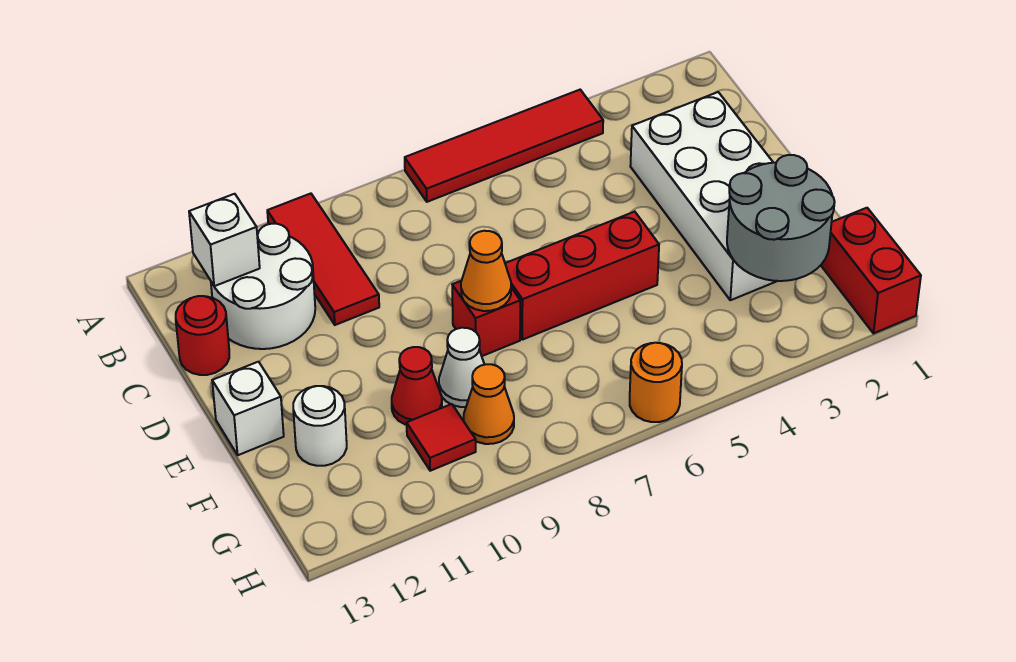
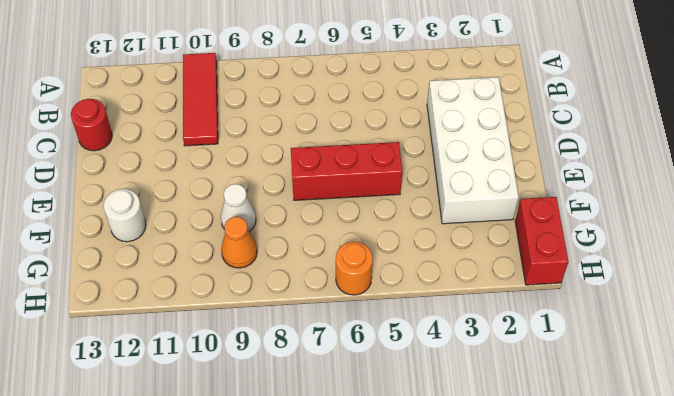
none -> red tile A4:A7 level 1
none -> white round brick B11:C12 level 1
none -> red brick E8 level 1

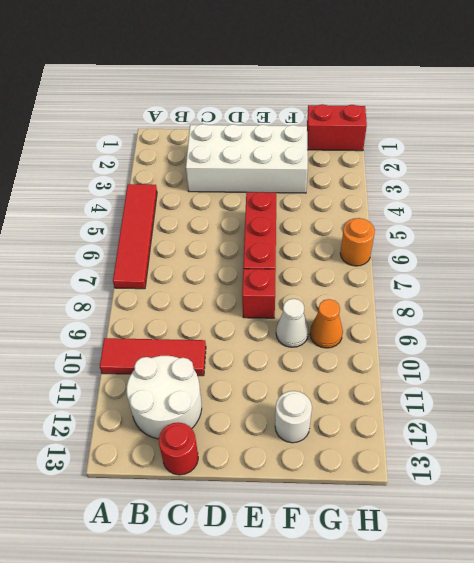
none -> white brick E13 level 1
none -> red cone F10 level 1
none -> red tile G10 level 1

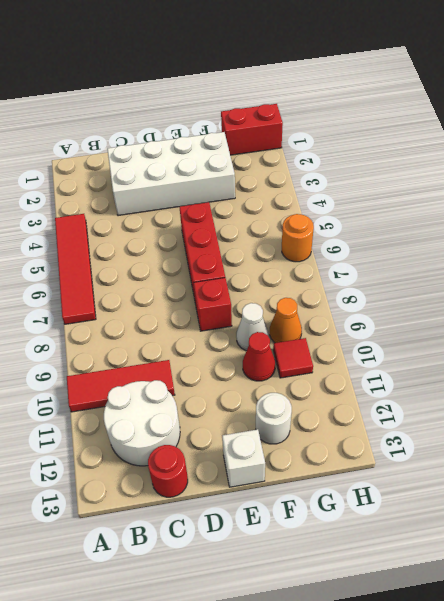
none -> white brick B12 level 2
none -> orange cone E8 level 2
none -> grey round brick F2:G3 level 2

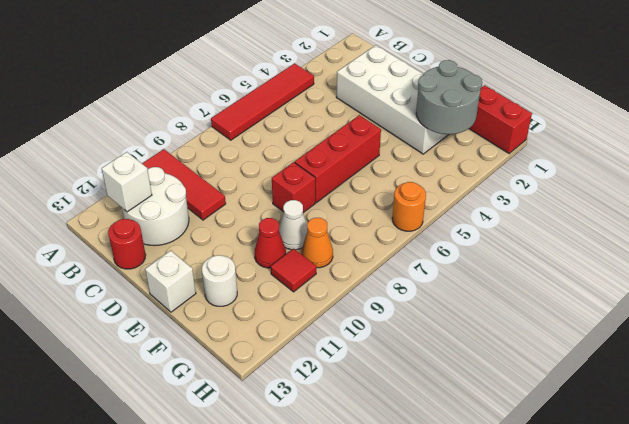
none -> orange cone E8 level 2

